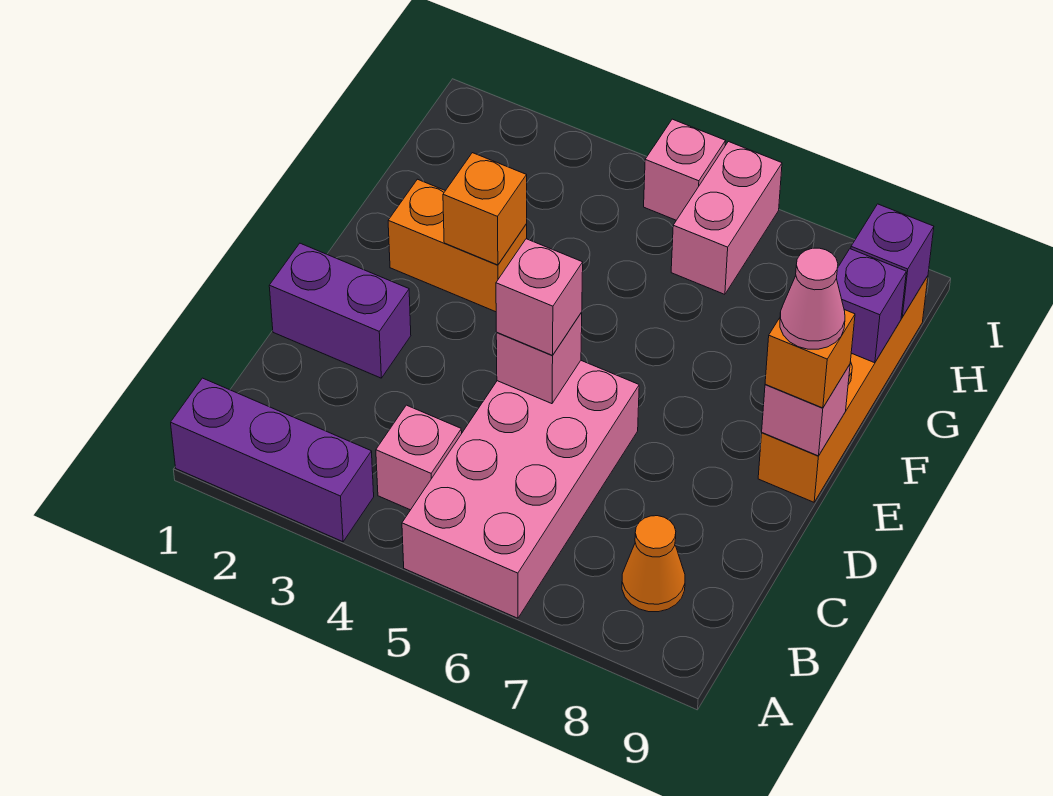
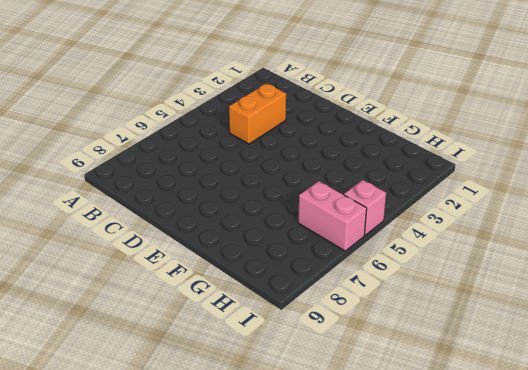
orange brick C3:C4 level 1 -> orange brick F2:F3 level 1
none -> purple brick A1:A3 level 1
none -> pink brick A5:D6 level 1
none -> pink brick B4 level 1

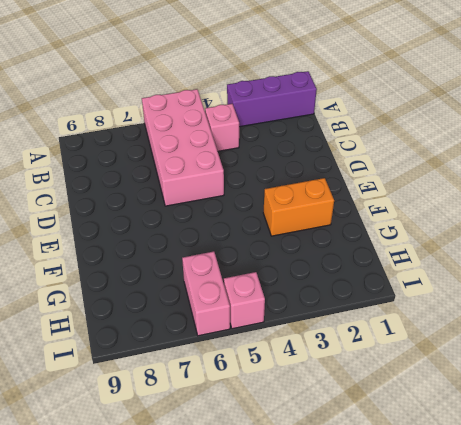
none -> orange cone B8 level 1
none -> purple brick D1:D2 level 1
none -> orange brick E9:H9 level 1

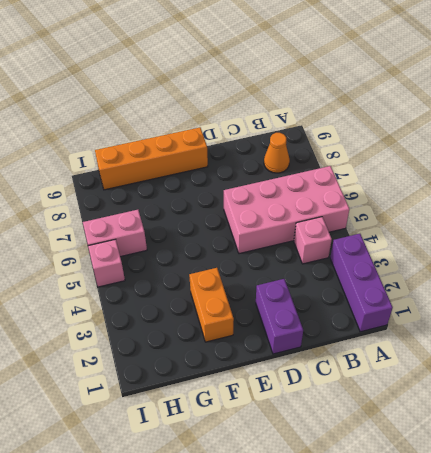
none -> pink brick D5 level 2
none -> pink brick E9 level 2
none -> orange brick F3 level 2

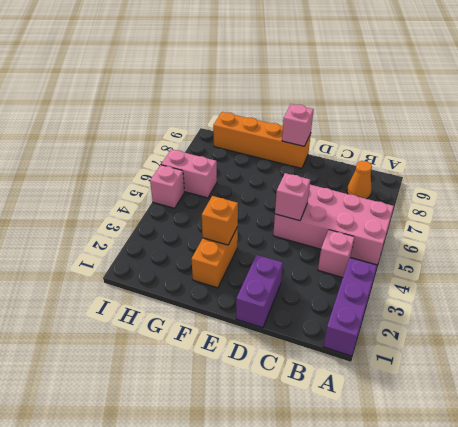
none -> purple brick G9 level 2
none -> purple brick H9 level 2
none -> pink brick D5 level 3

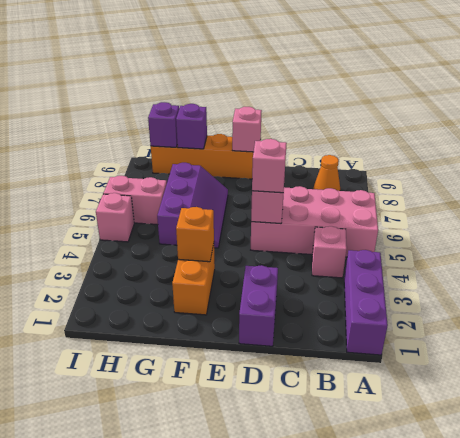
purple slope F5:G7 level 1 top G -> none
none -> orange brick E9 level 3
none -> pink cone E9 level 4

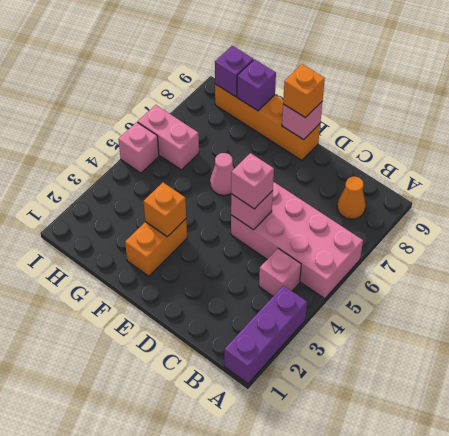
pink cone F6 level 1 -> pink cone E9 level 4
none -> purple brick D1:D2 level 1

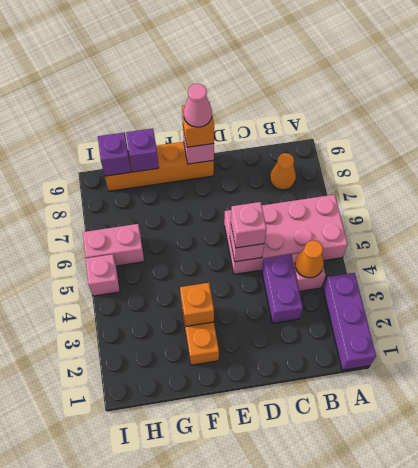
orange cone B4 level 2 -> none
purple brick C3:C4 level 1 -> purple brick D1:D2 level 1

